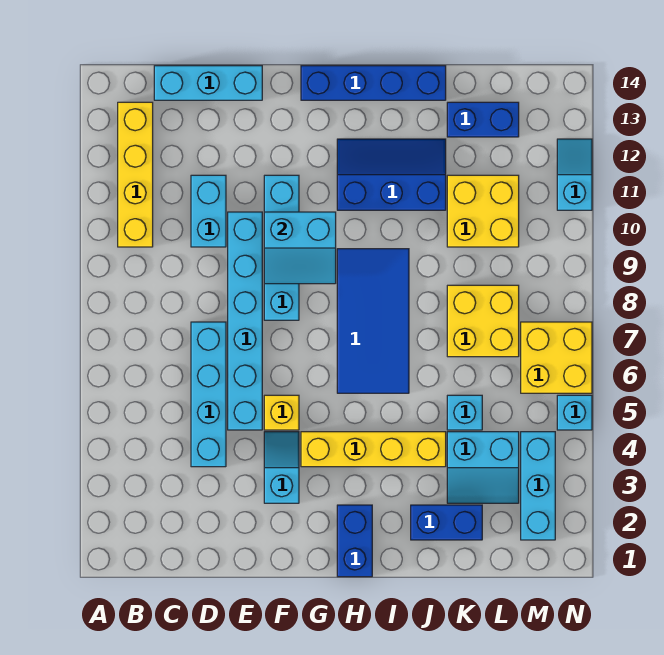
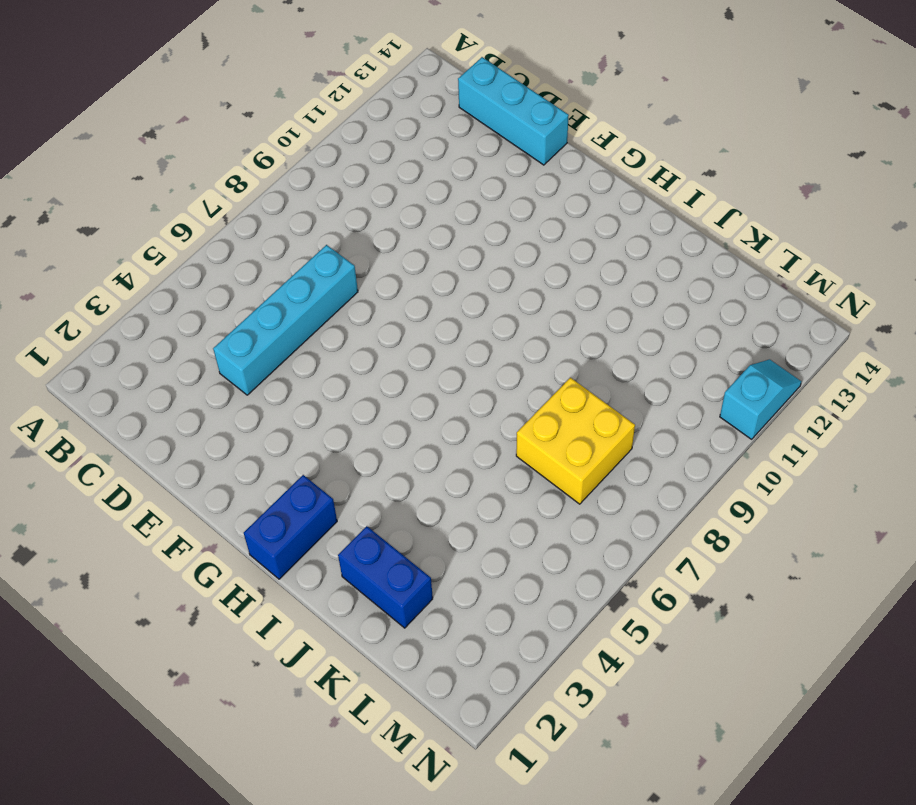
none -> yellow brick B10:B13 level 1
none -> cyan brick D10:D11 level 1
none -> cyan brick E5:E10 level 1

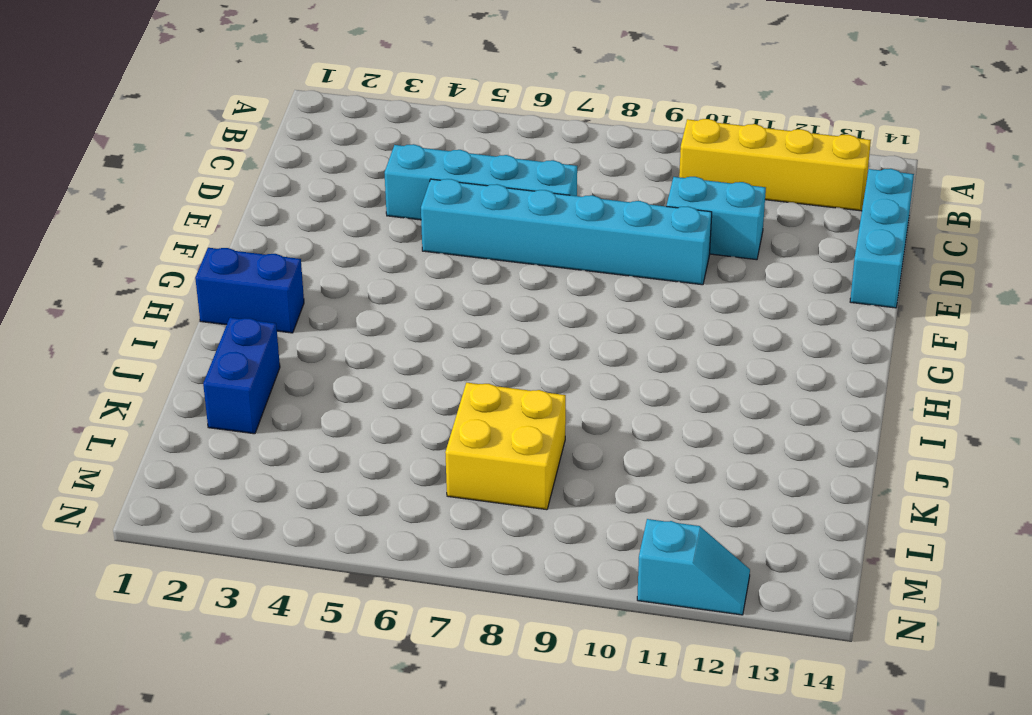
none -> cyan slope F3:F4 level 1 top 3
none -> yellow brick F5 level 1
none -> cyan brick F8:F11 level 1

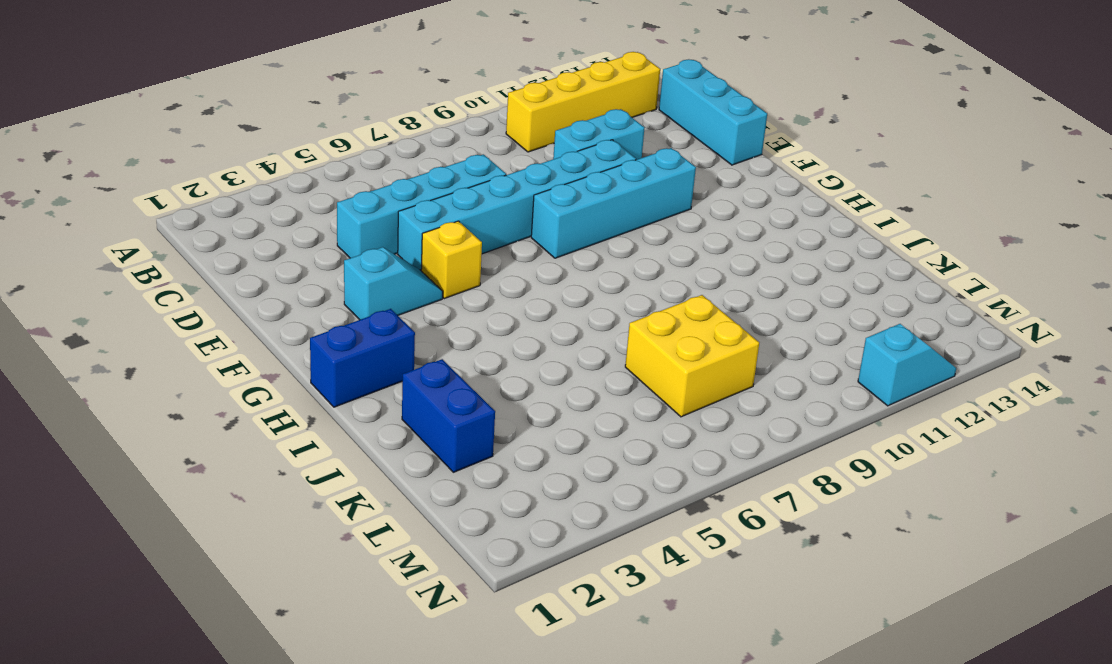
none -> yellow brick G4:J4 level 1
none -> blue brick G14:J14 level 1
none -> blue tile H6:I9 level 1

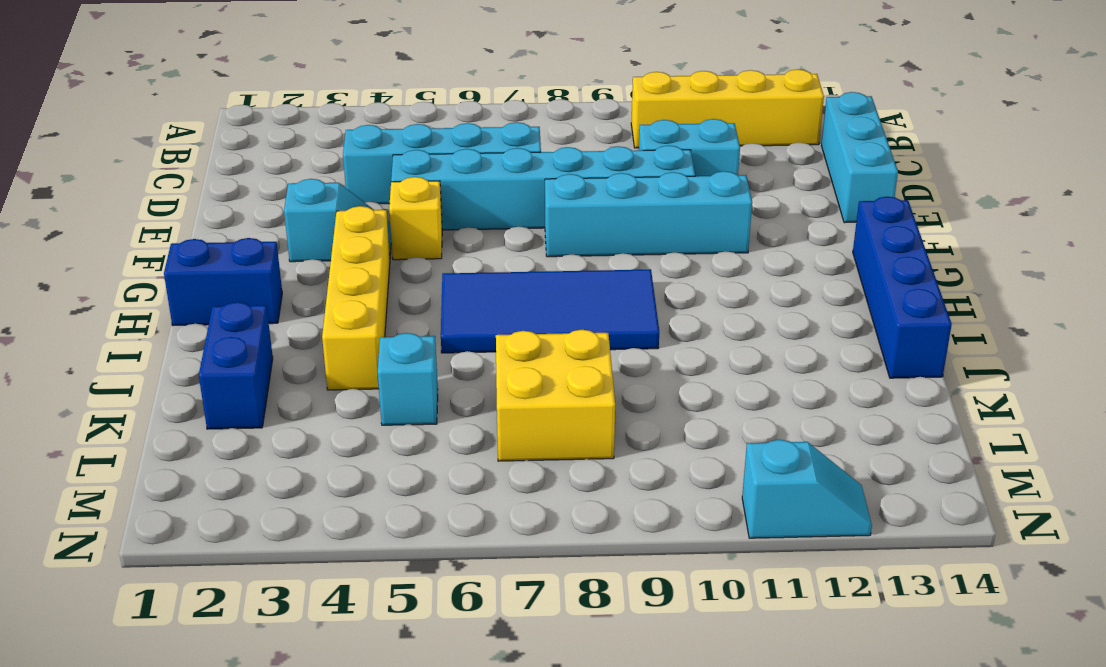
none -> blue slope H11:J12 level 1 top 11
none -> cyan slope K3:L4 level 1 top 4
none -> yellow brick K10:L11 level 1

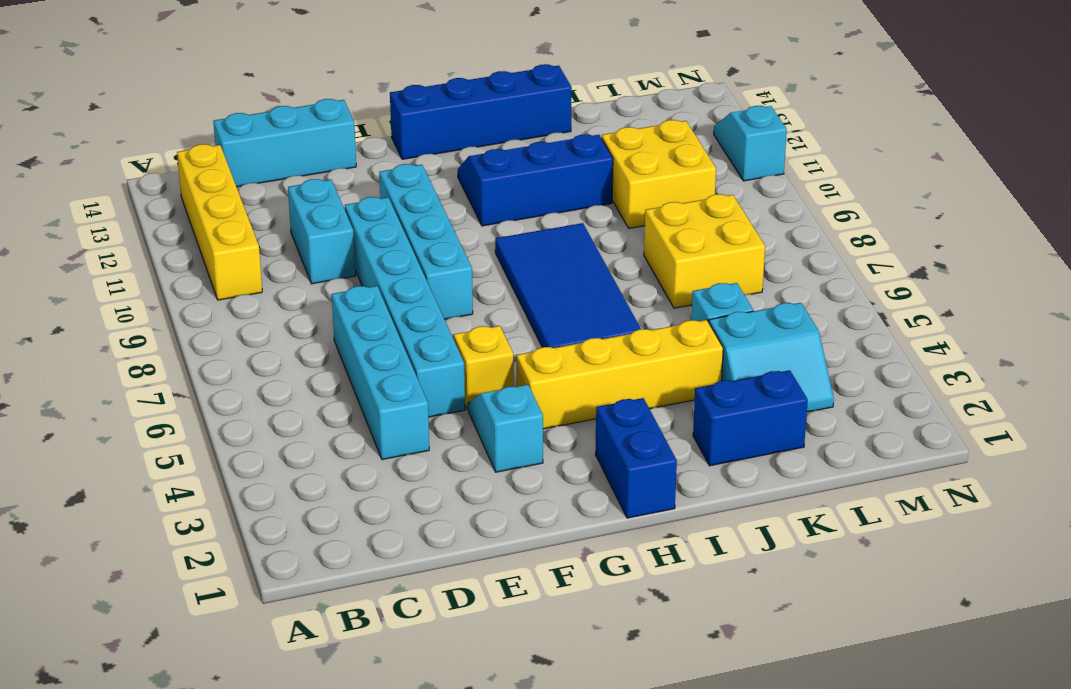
none -> blue brick K13:L13 level 1
none -> cyan brick M2:M4 level 1
none -> yellow brick M6:N7 level 1

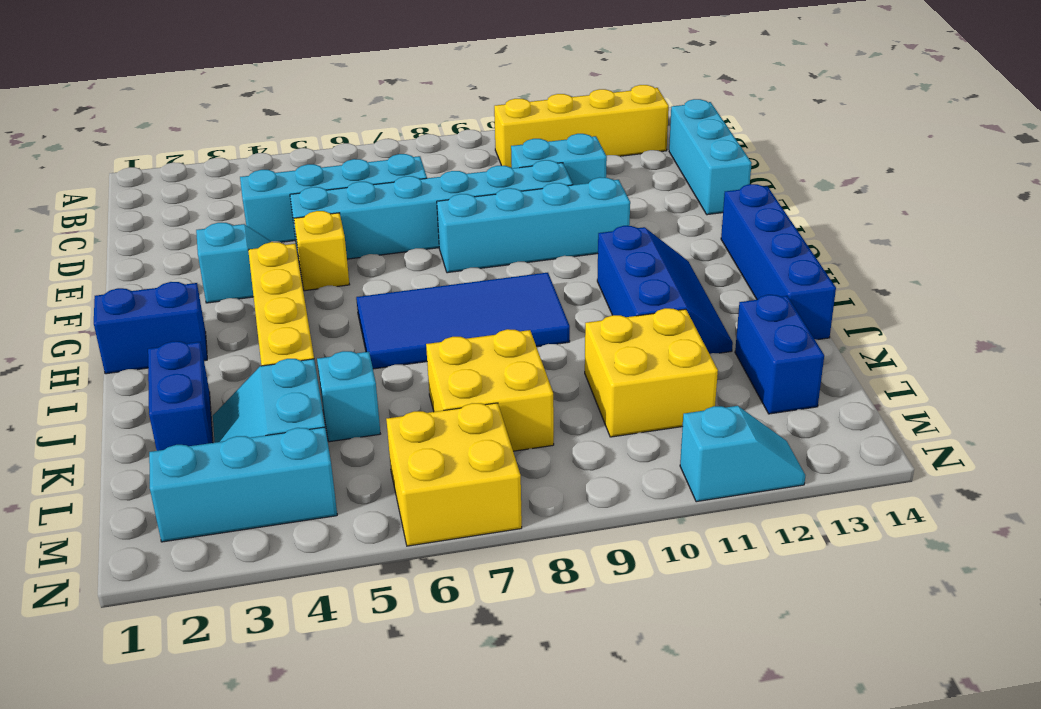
none -> cyan brick N5 level 1
none -> cyan slope F9:G10 level 2 top 10

